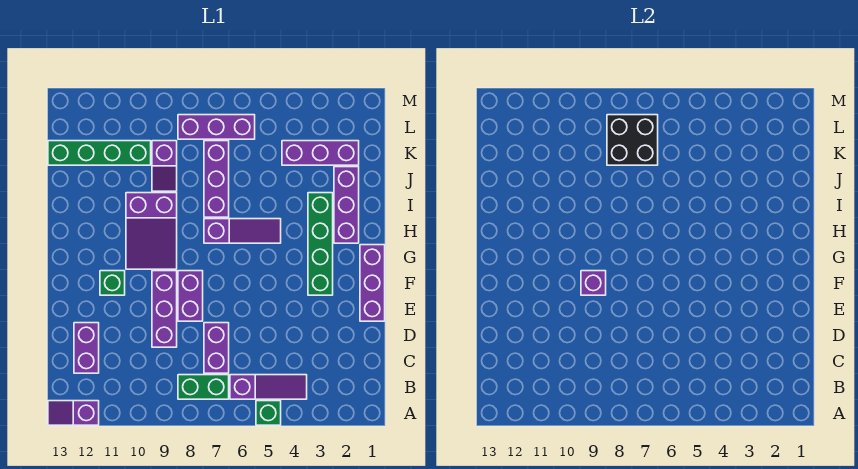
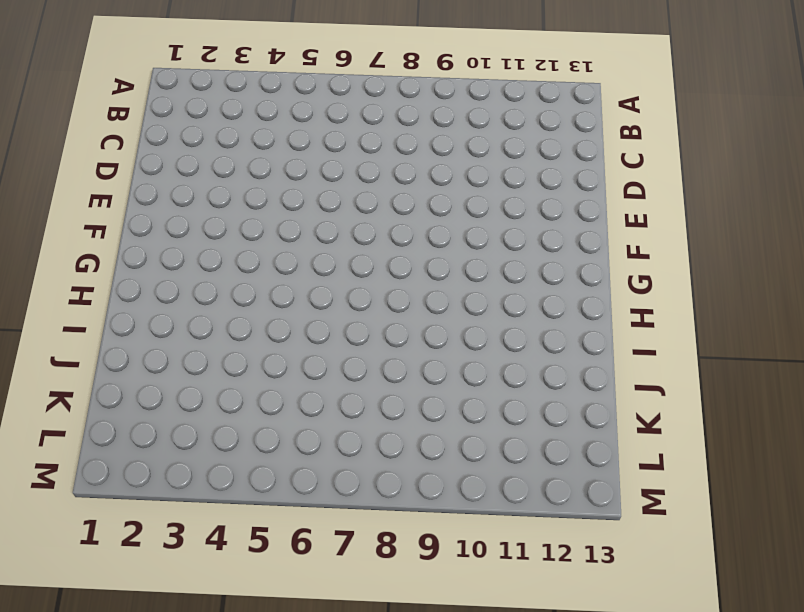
none -> green brick A5 level 1
none -> purple slope A12:A13 level 1 top 12
none -> purple slope B4:B6 level 1 top 6

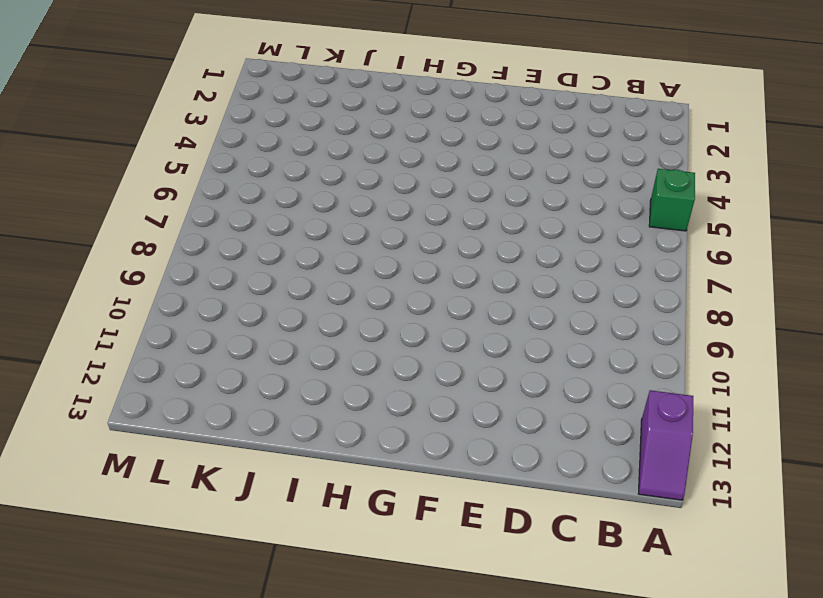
none -> purple slope B4:B6 level 1 top 6
none -> green brick B7:B8 level 1
none -> purple brick C7:D7 level 1

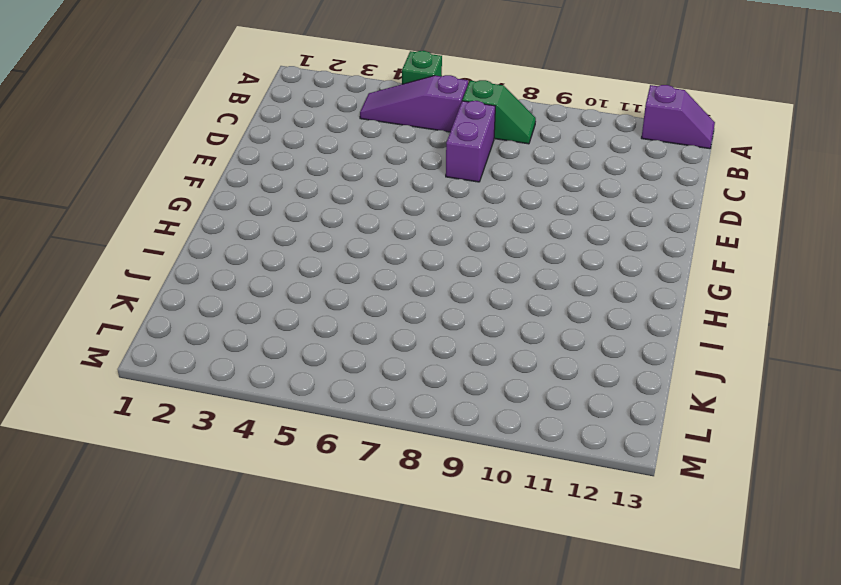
green slope B7:B8 level 1 top 7 -> green brick B7:B8 level 1
none -> purple brick C12:D12 level 1
none -> purple brick D9:F9 level 1
none -> purple brick E1:G1 level 1

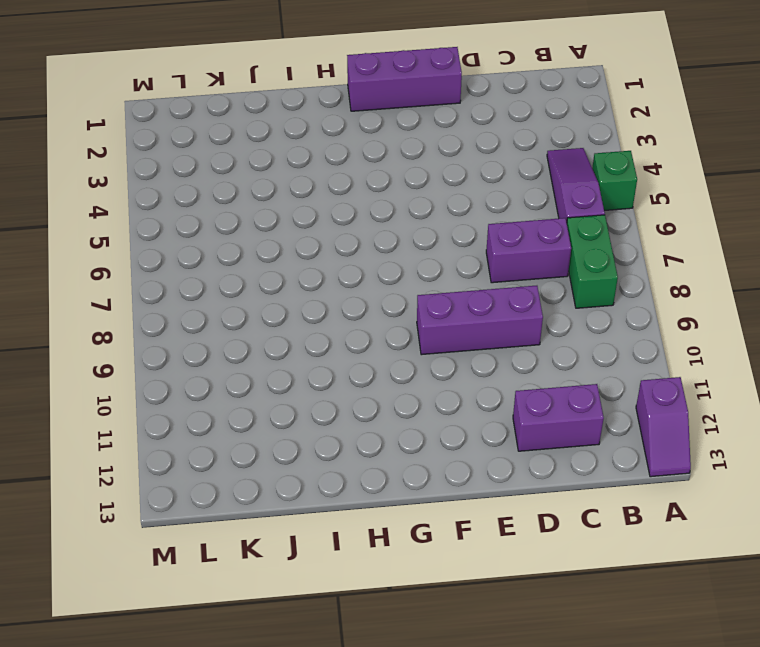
none -> purple brick E8:F8 level 1
none -> green brick F3:I3 level 1
none -> green brick F11 level 1

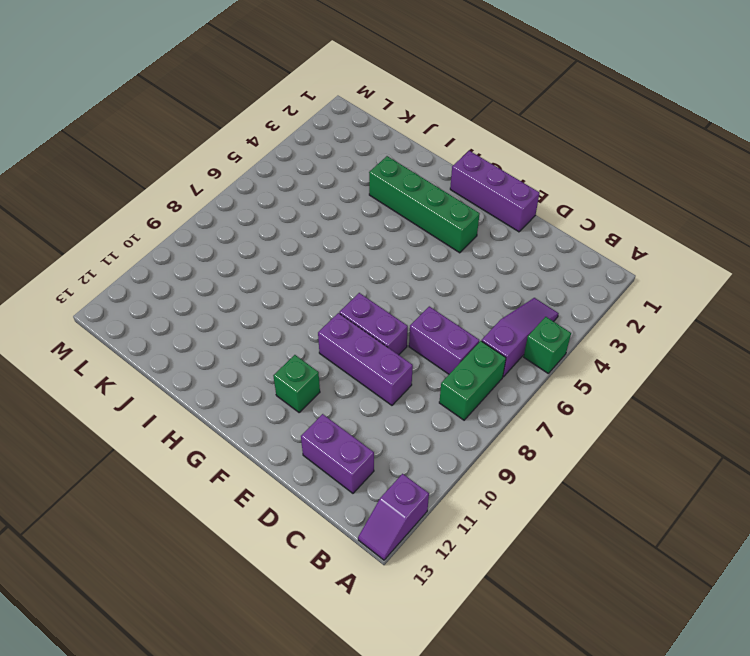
none -> purple slope G9:I10 level 1 top I
none -> purple brick H2:J2 level 1
none -> purple slope H5:H7 level 1 top 7

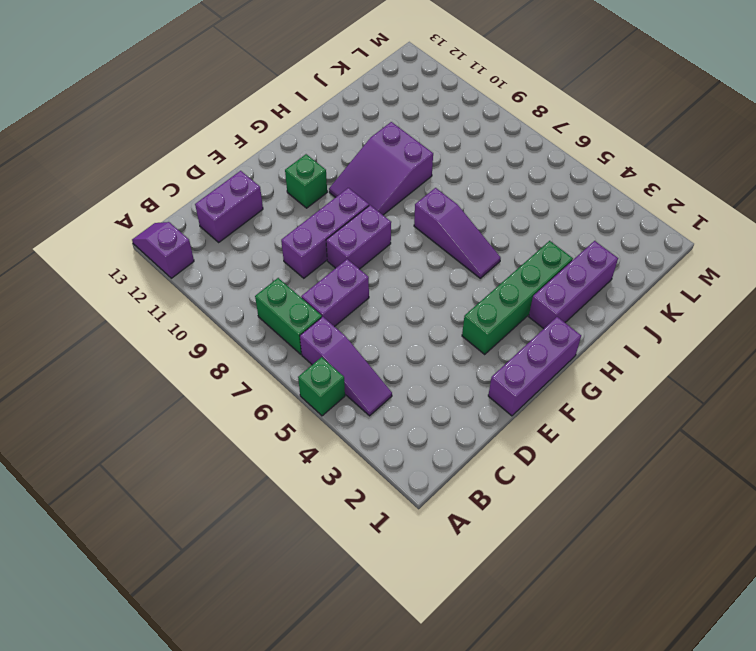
none -> purple brick I7:K7 level 1
none -> purple slope J9:K9 level 1 top K
none -> purple brick K2:K4 level 1

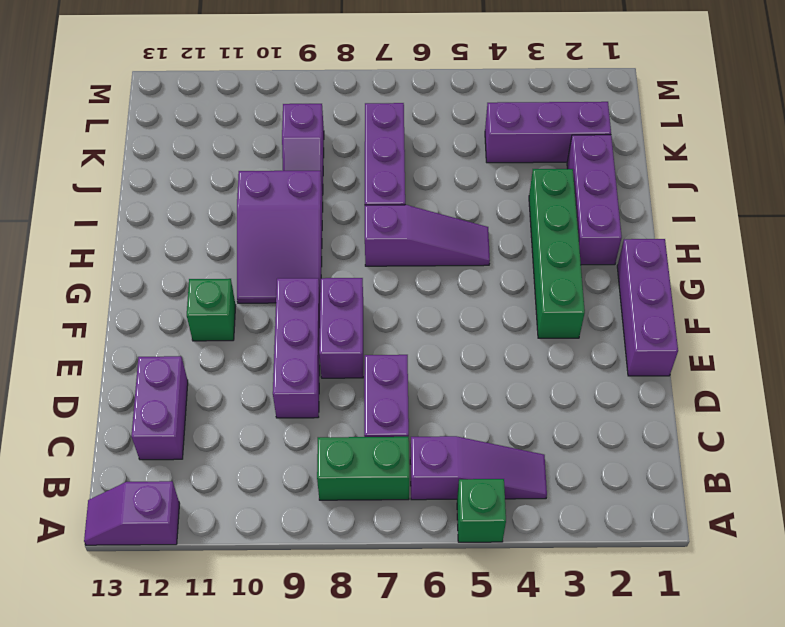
none -> green brick K10:K13 level 1
none -> purple brick L6:L8 level 1
none -> purple brick F9 level 2

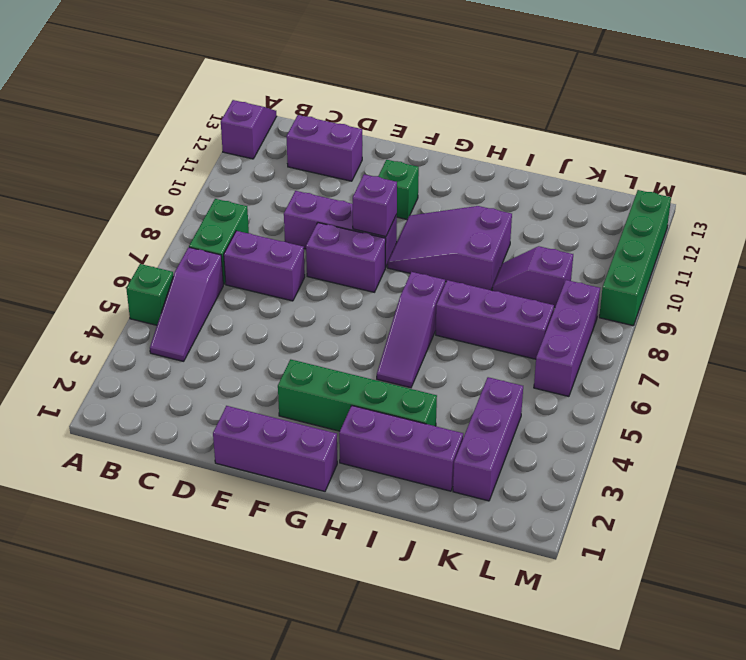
green brick M9:M12 level 1 -> green brick K10:K13 level 1
none -> black brick K7:L8 level 2

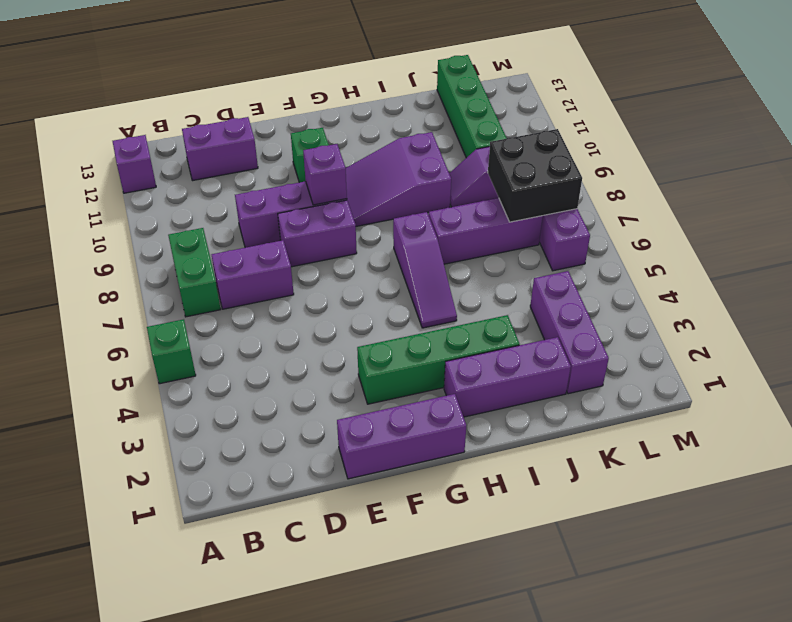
none -> purple slope B4:B6 level 1 top 6

